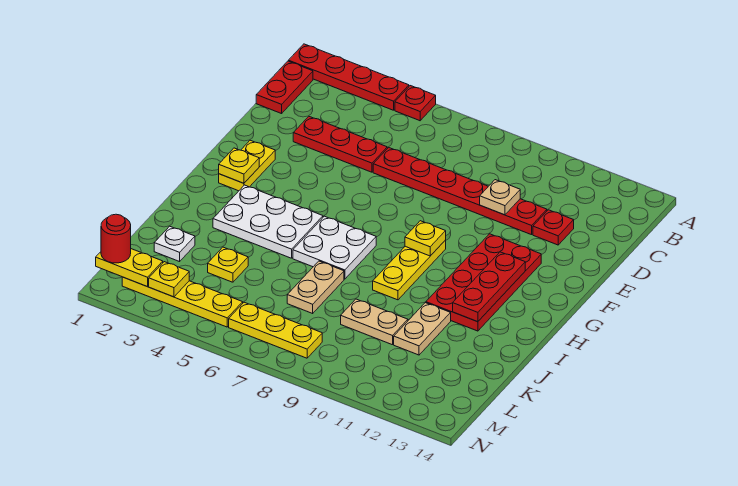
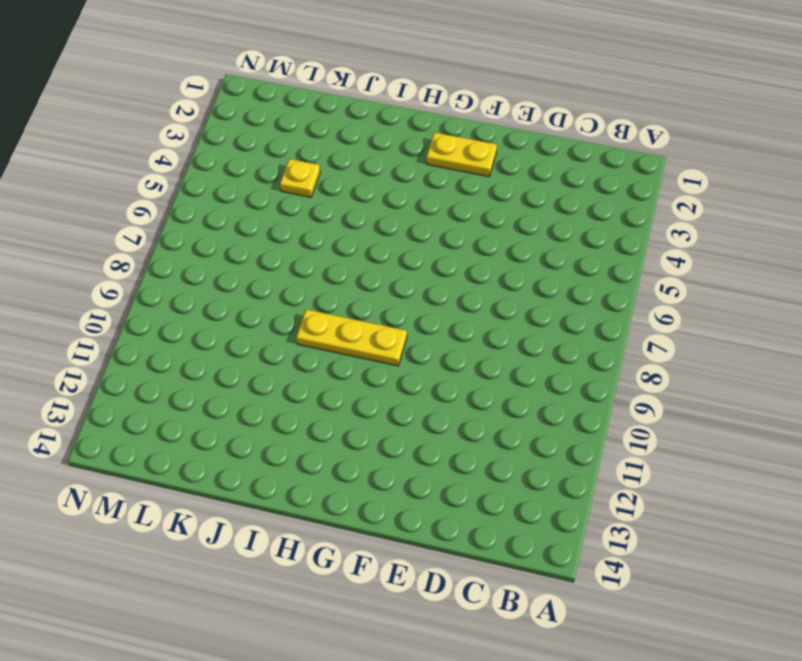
none -> red plate A1:A4 level 1
none -> red plate A5 level 1
none -> red plate B1:C1 level 1

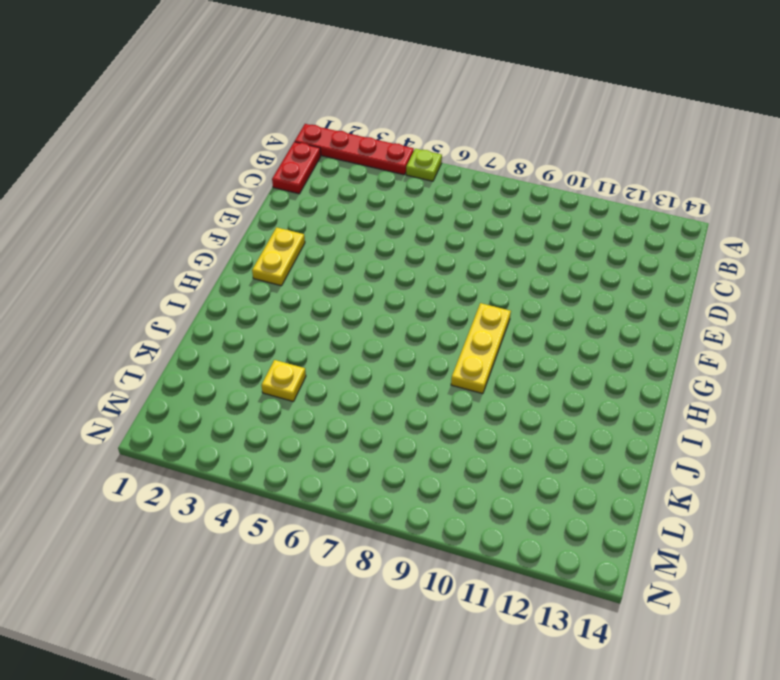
lime plate A5 level 1 -> red plate A5 level 1
none -> red plate D3:D5 level 1
none -> red plate D6:D11 level 1
none -> red plate D12 level 1

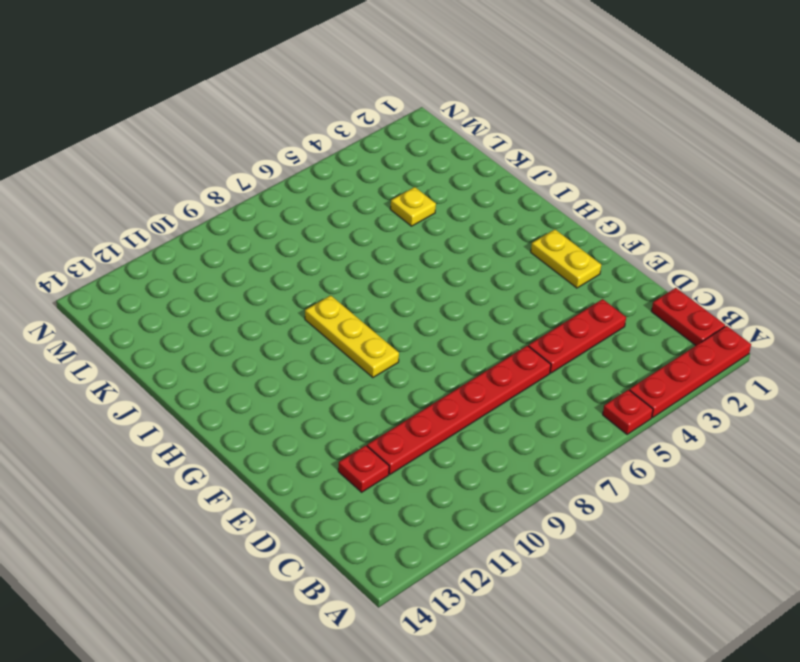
none -> red plate F11:I12 level 1
none -> white plate H3:I5 level 1
none -> white plate H6:I7 level 1

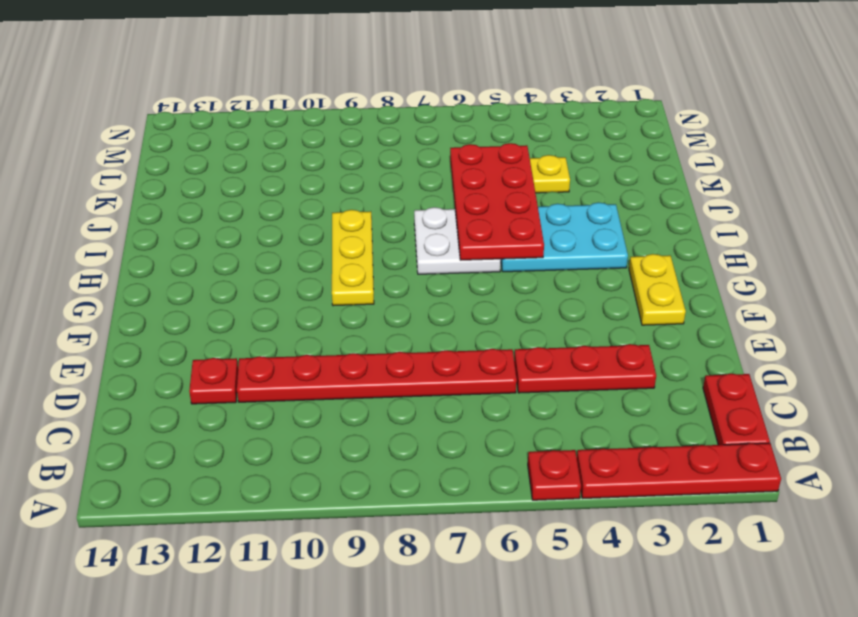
cyan plate H3:I5 level 1 -> white plate H3:I5 level 1
red plate H5:K6 level 2 -> red plate F11:I12 level 1
none -> tan plate J7:K7 level 1
none -> tan plate J11:K11 level 1
none -> white plate K2 level 1

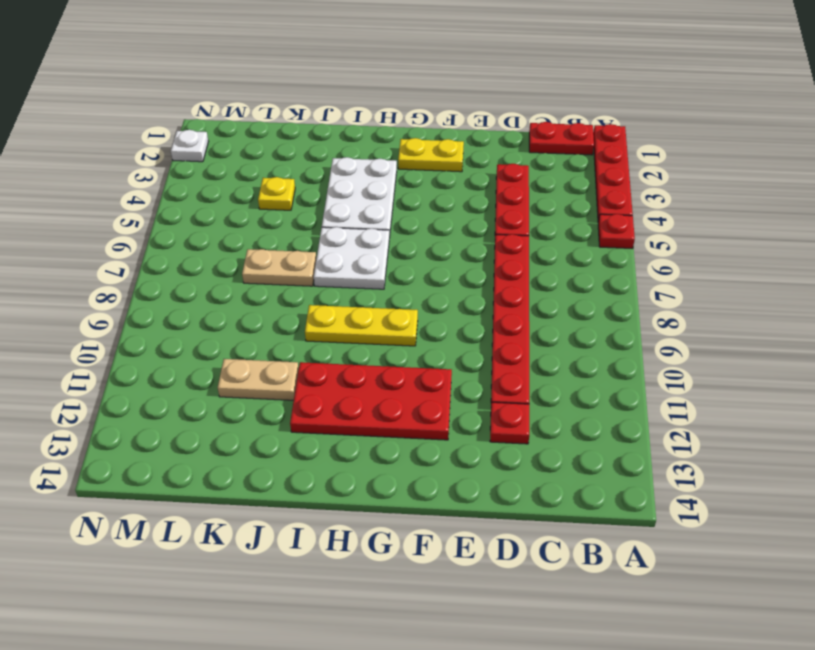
white plate N2 level 1 -> white plate K2 level 1
none -> tan plate K9:K10 level 1
none -> yellow plate M2:M5 level 1
none -> yellow plate M6:M8 level 1

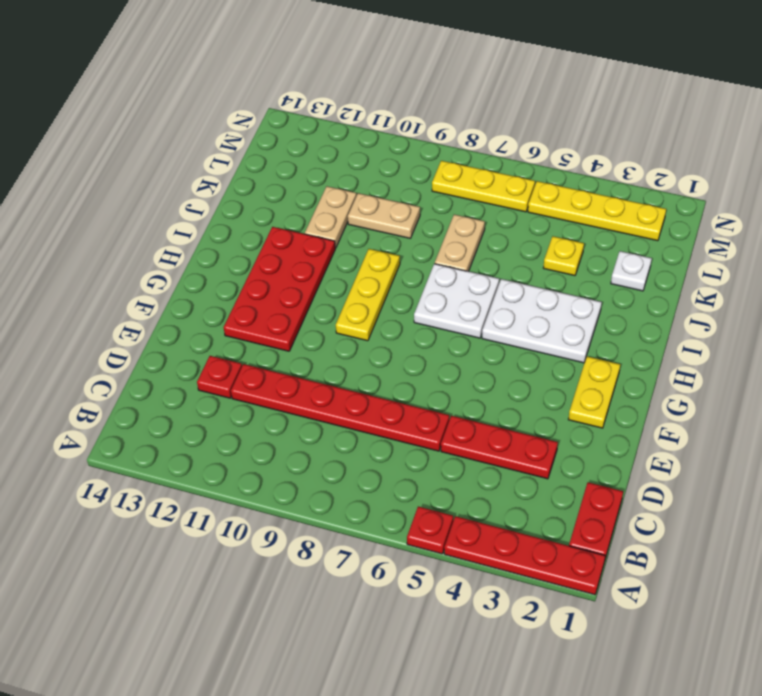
none -> tan plate D10 level 2
none -> yellow plate G2 level 2
none -> yellow plate G9 level 2

